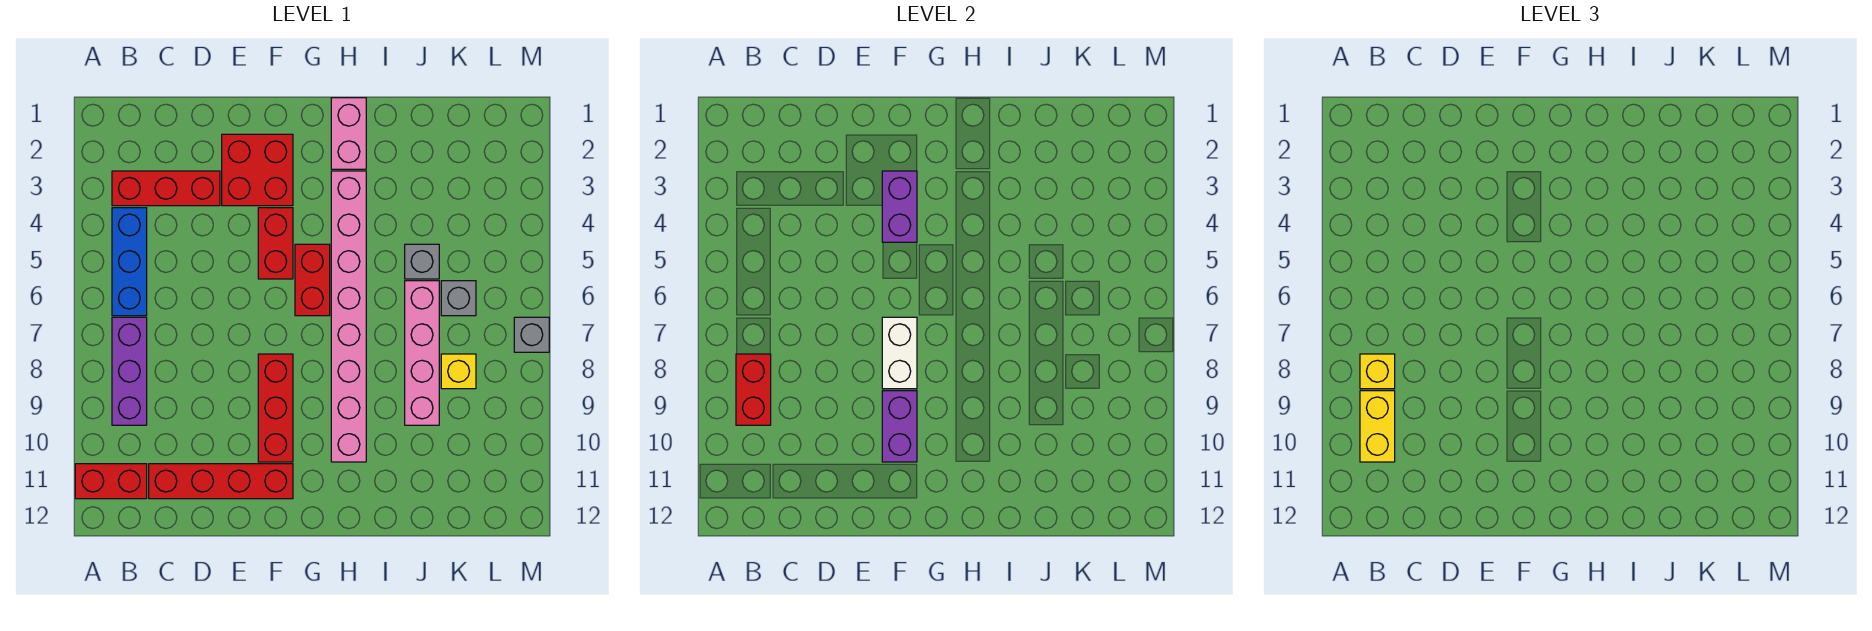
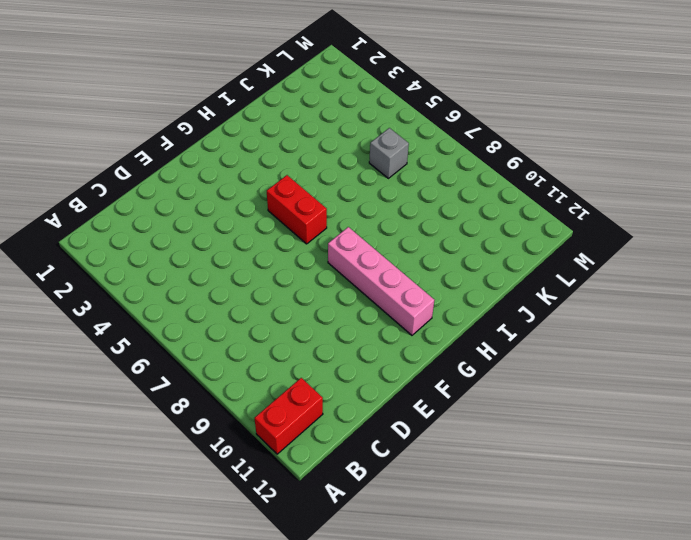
pink brick G8:G11 level 1 -> pink brick J6:J9 level 1
none -> red brick B3:D3 level 1
none -> blue brick B4:B6 level 1
none -> purple brick B7:B9 level 1

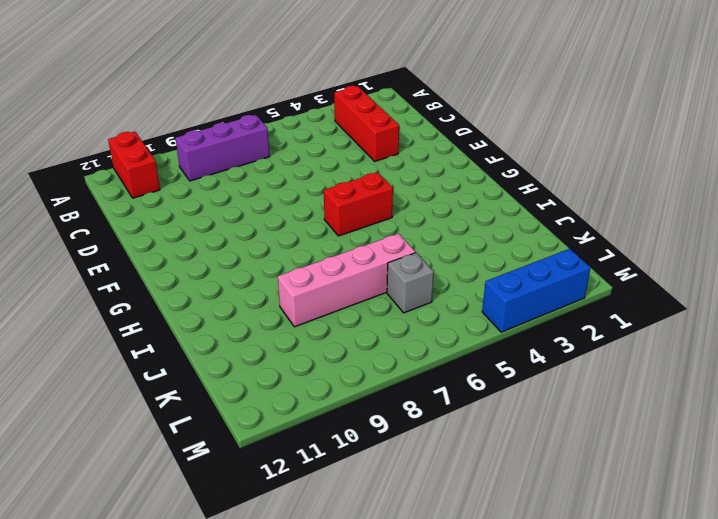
blue brick M2:M4 level 1 -> blue brick B4:B6 level 1
none -> red brick C11:F11 level 1
none -> red brick E2:F3 level 1
none -> red brick F4:F5 level 1

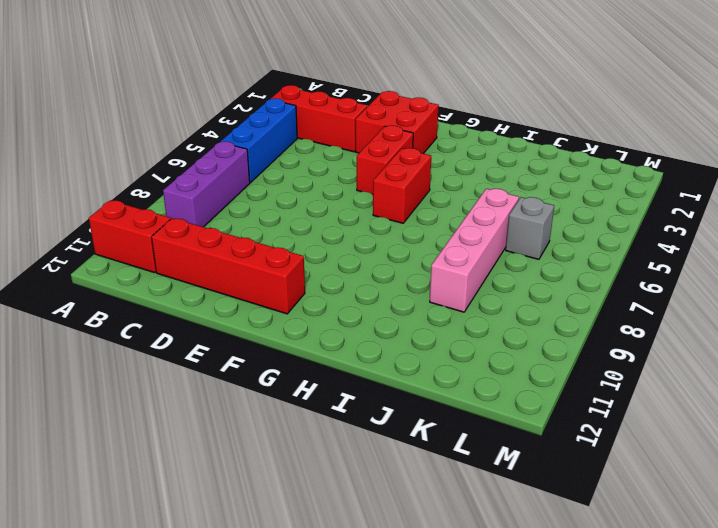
none -> red brick F8:F10 level 1
none -> pink brick H1:H2 level 1
none -> pink brick H3:H10 level 1

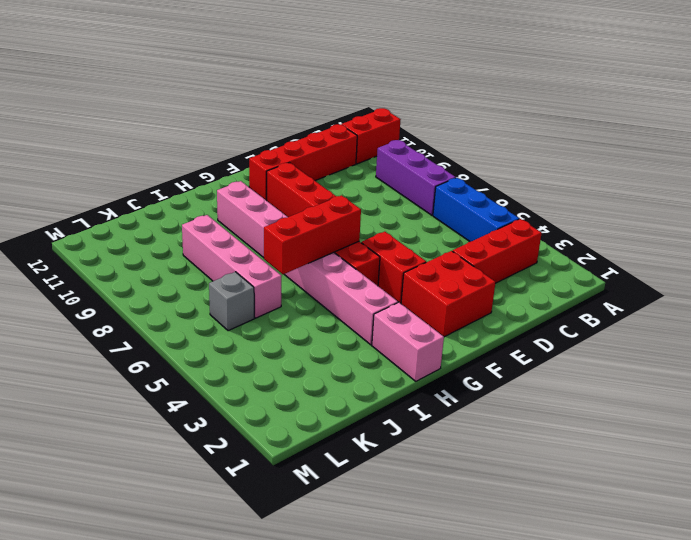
red brick G6:I6 level 2 -> none
none -> grey brick J5 level 1
none -> yellow brick K8 level 1
none -> grey brick M7 level 1

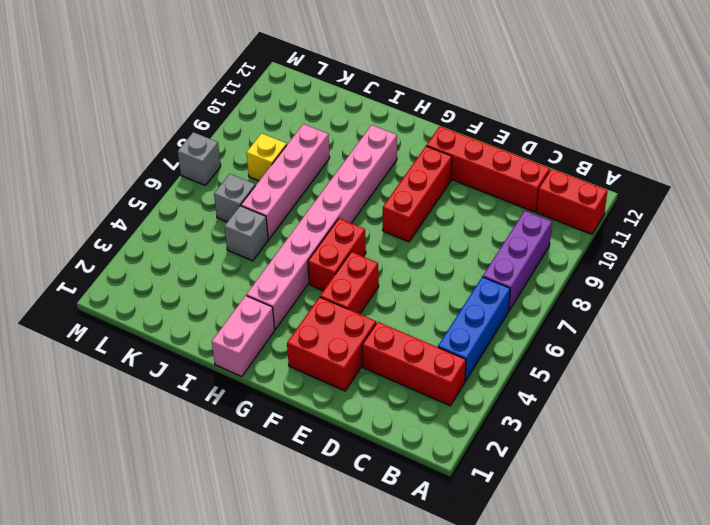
none -> red brick B8:B9 level 2
none -> purple brick F3:F4 level 2
none -> white brick F7:F8 level 2

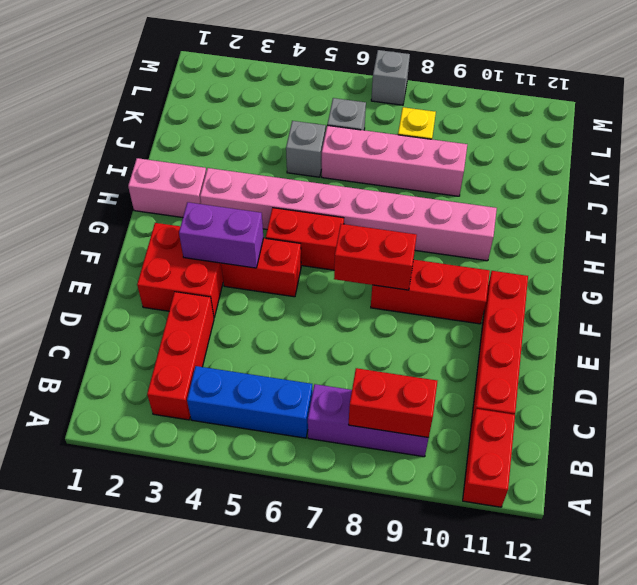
red brick F7:F8 level 2 -> white brick F7:F8 level 2
none -> purple brick F9:F10 level 2
none -> yellow brick B8 level 3
none -> yellow brick B9:B10 level 3

